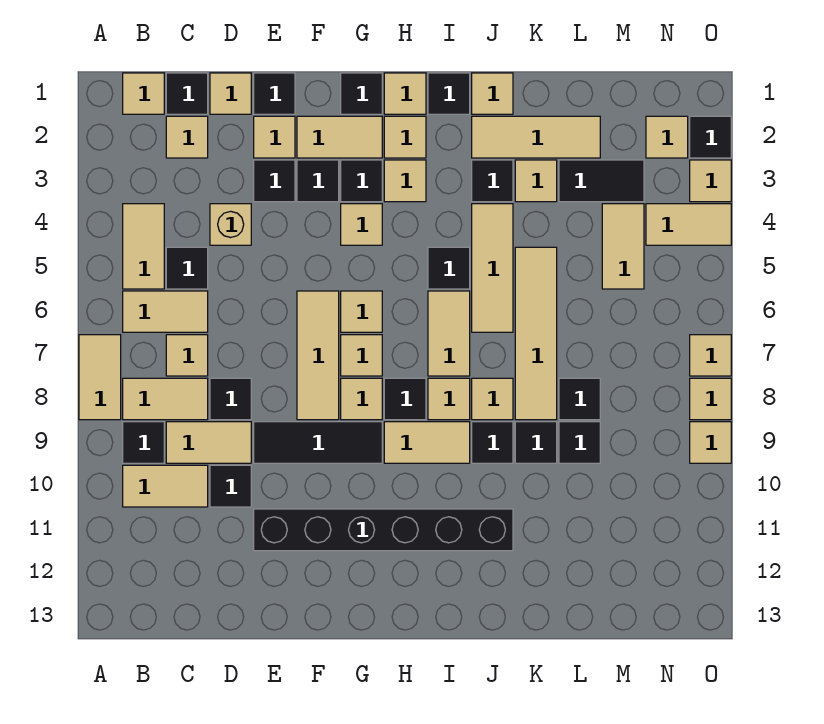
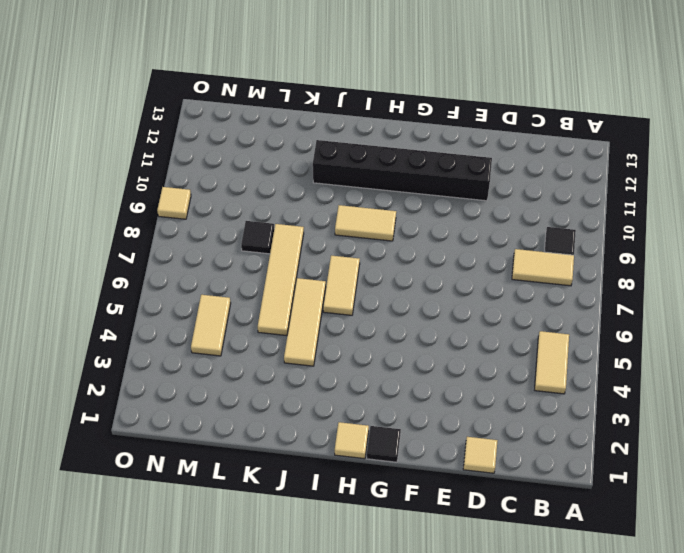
none -> tan tile A7:A8 level 1
none -> tan tile B1 level 1
none -> tan tile B6:C6 level 1
none -> tan tile B10:C10 level 1

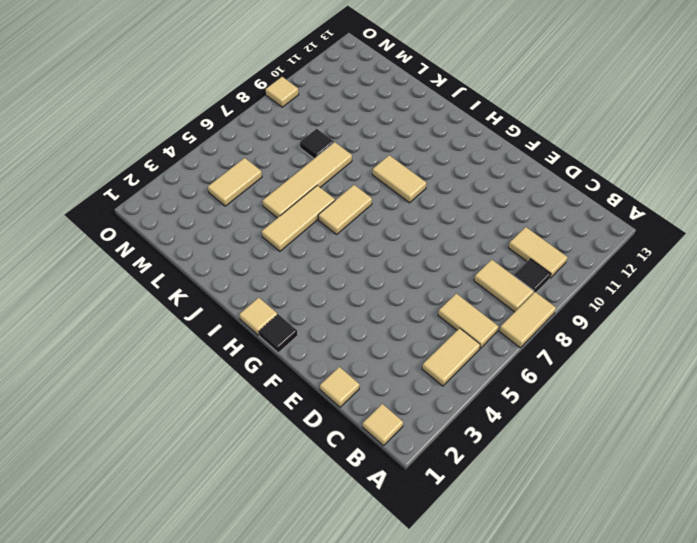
none -> black tile C1 level 1
none -> tan tile C2 level 1
none -> black tile C5 level 1
none -> tan tile C7 level 1

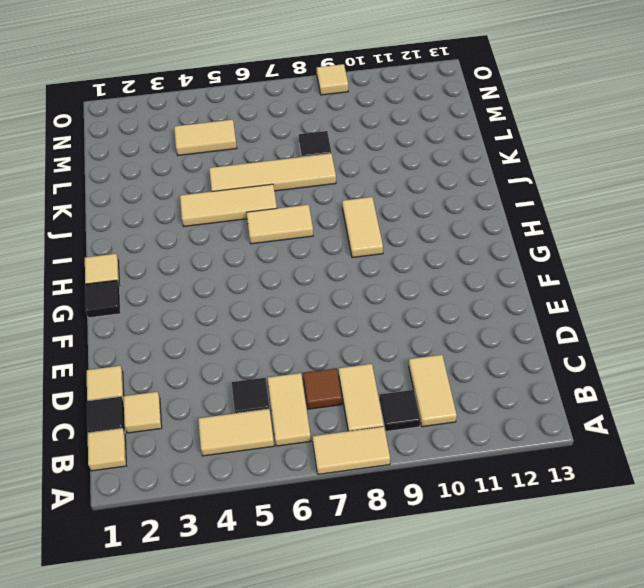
brown tile C7 level 1 -> tan tile C7 level 1
none -> tan tile C9:D9 level 1
none -> tan brick D4 level 1
none -> black tile D8 level 1
none -> black tile D10 level 1

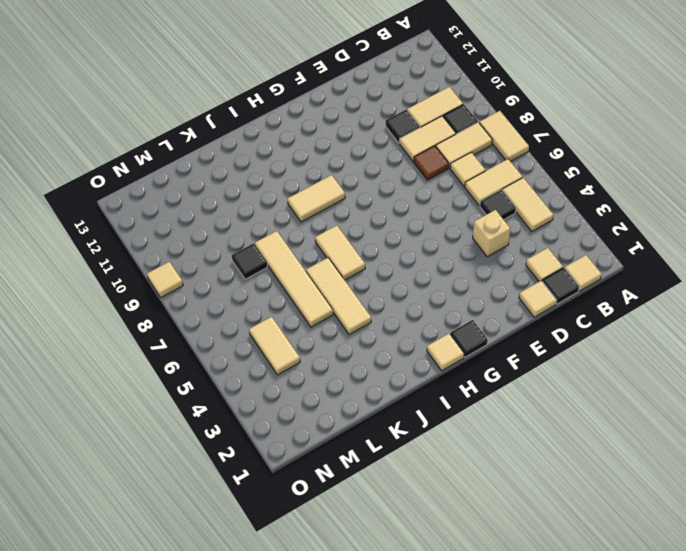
brown tile D8 level 1 -> black tile D8 level 1
none -> black tile E1 level 1
none -> tan tile E2 level 1
none -> black tile E3 level 1
none -> black tile E9:G9 level 1

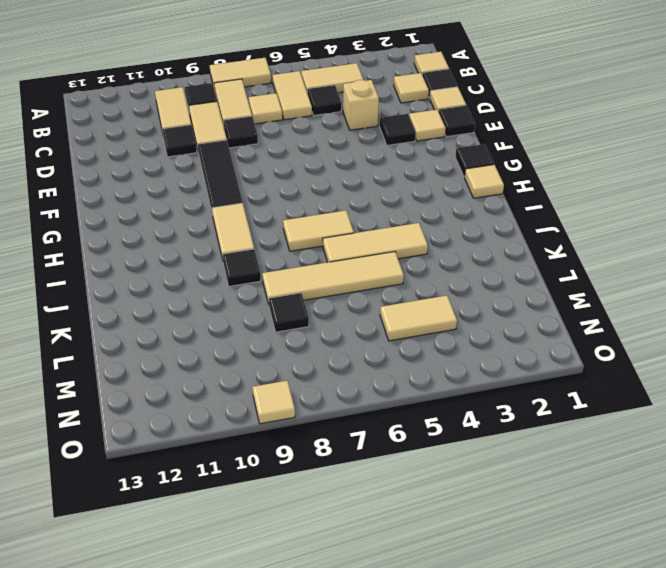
none -> black brick E11:J11 level 1
none -> tan tile F2:G2 level 1
none -> black tile F3 level 1
none -> tan tile F6:F8 level 1

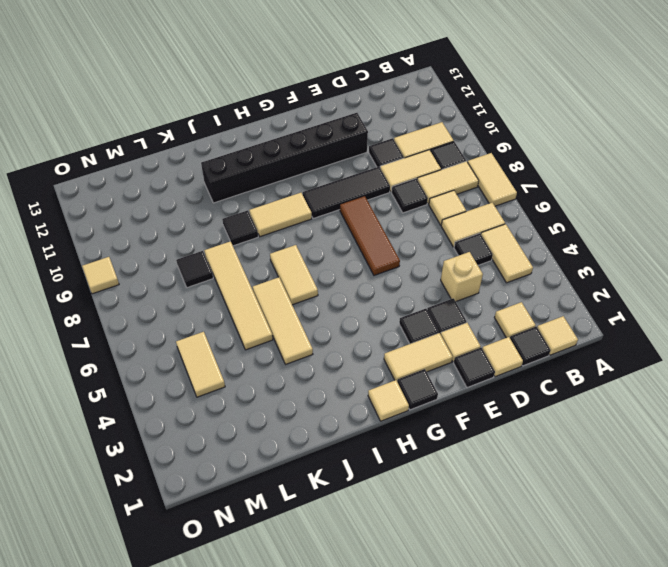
brown tile F6:F8 level 1 -> tan tile F6:F8 level 1
none -> black tile G3 level 1
none -> tan tile G4 level 1
none -> tan tile G6 level 1
none -> tan tile G7 level 1

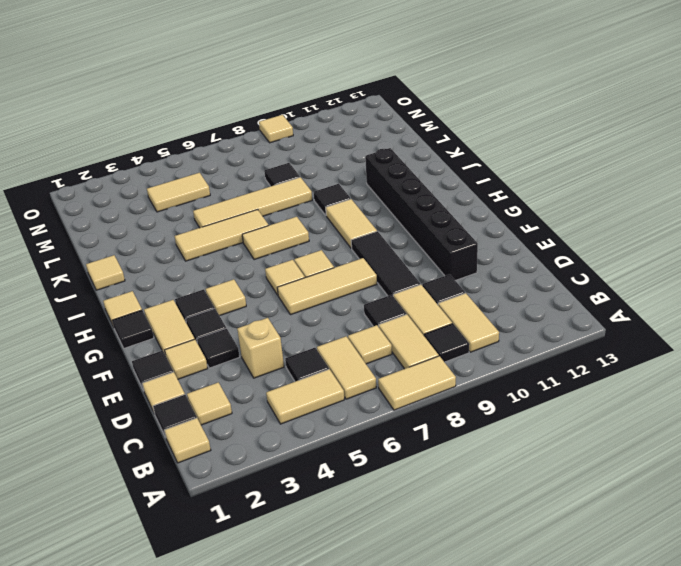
none -> tan tile G8 level 1
none -> tan tile H2 level 1
none -> tan tile H3 level 1
none -> black tile H8 level 1

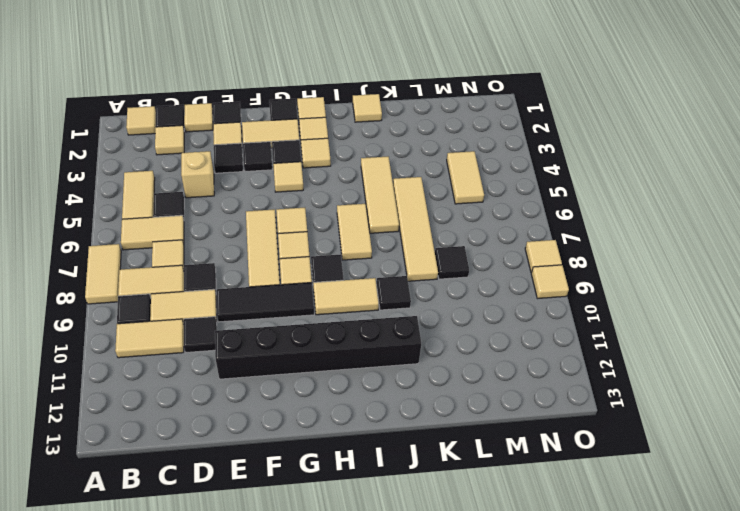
none -> black tile I1 level 1
none -> black tile I5 level 1
none -> tan tile I8 level 1
none -> tan tile J2:L2 level 1

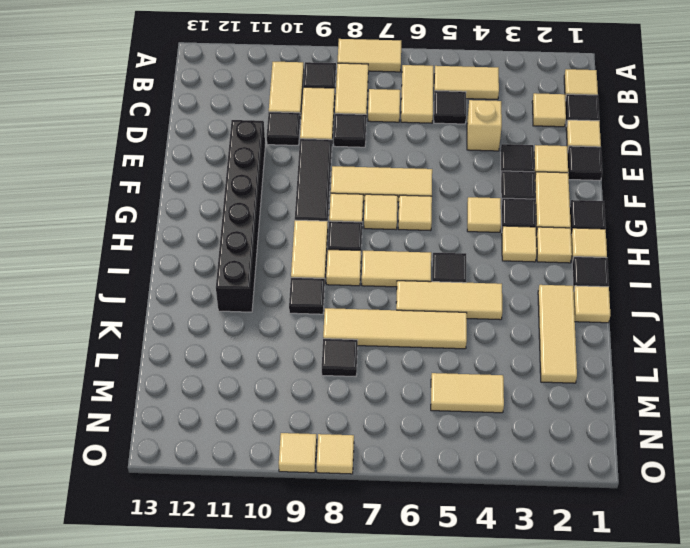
none -> black tile J3 level 1
none -> tan tile J8 level 1
none -> tan tile K3 level 1
none -> black tile K9 level 1

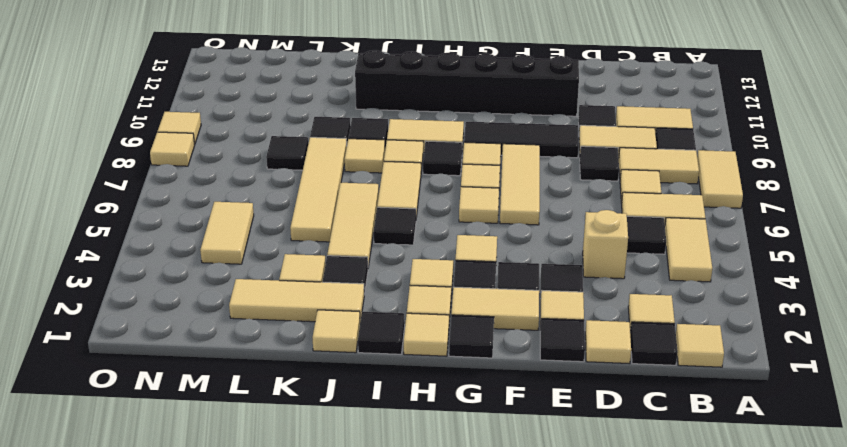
none -> black tile L3:M3 level 1
none -> black tile L9 level 1
none -> tan tile N2 level 1
none -> tan tile N4:O4 level 1

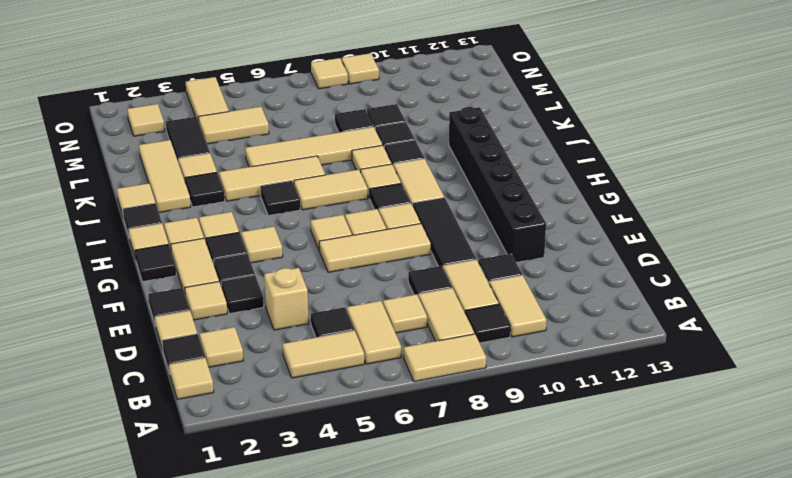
none -> black tile O2 level 1
none -> tan tile O3 level 1
none -> tan tile O7 level 1

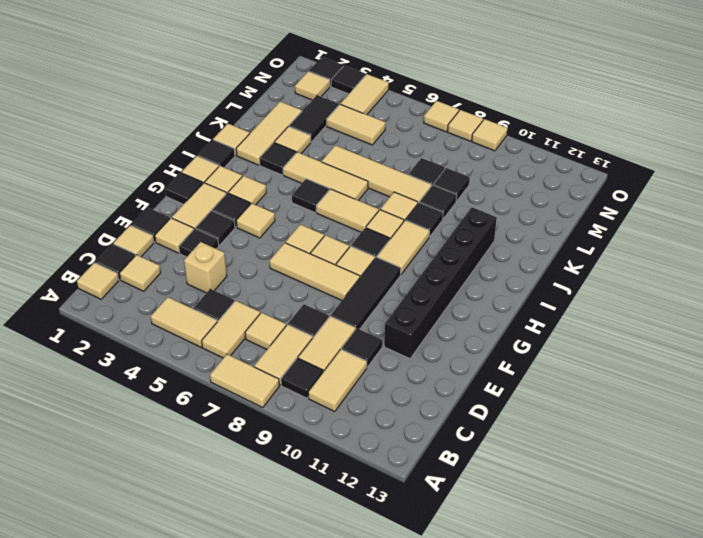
black tile O3 level 1 -> tan tile O3 level 1

